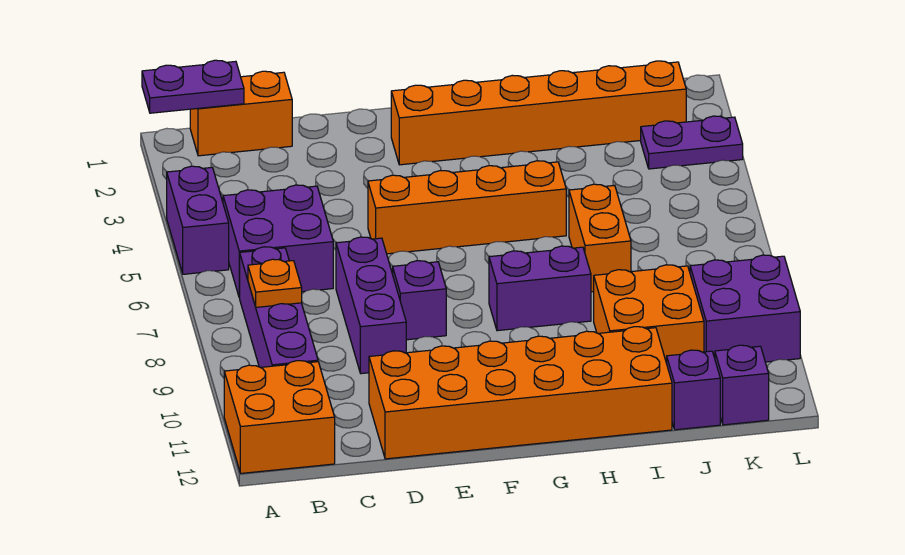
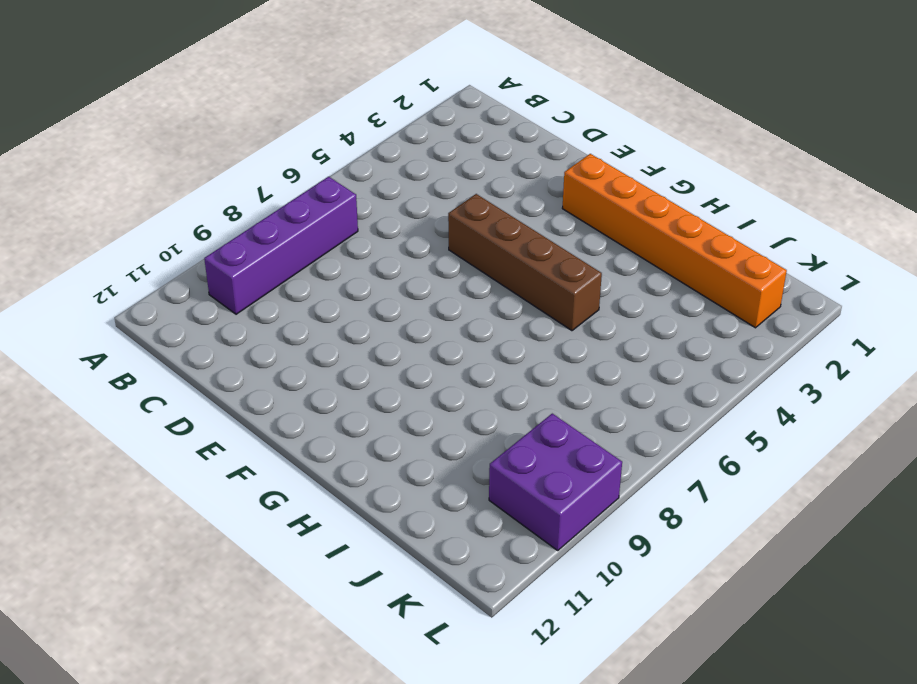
brown brick E5:H5 level 1 -> orange brick E5:H5 level 1
none -> purple brick A4:A5 level 1
none -> orange brick A11:B12 level 1
none -> orange brick B1:C1 level 1

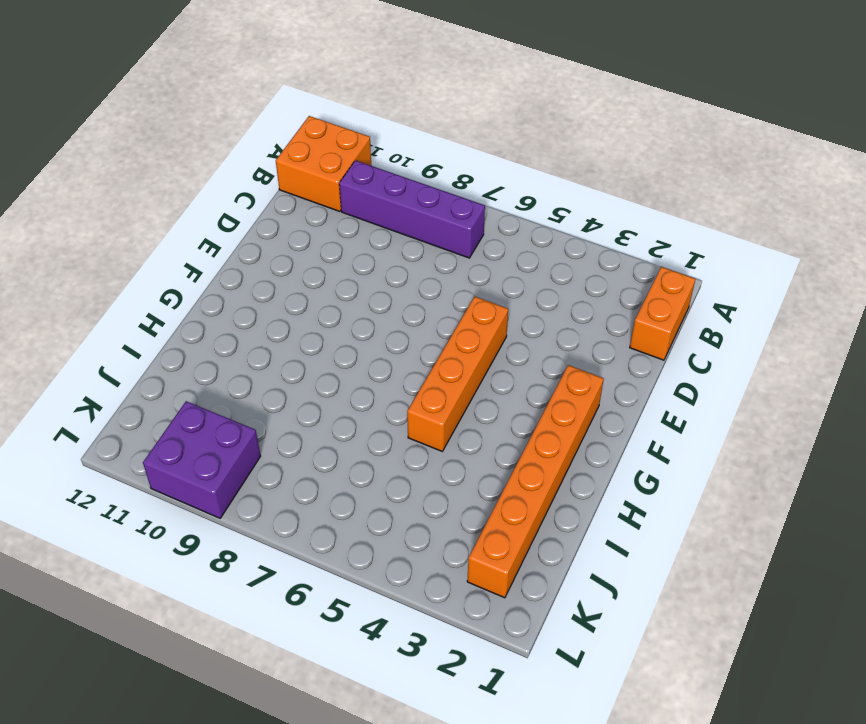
none -> purple brick A4:A5 level 1
none -> purple brick B5:C6 level 1
none -> purple brick D7:D9 level 1

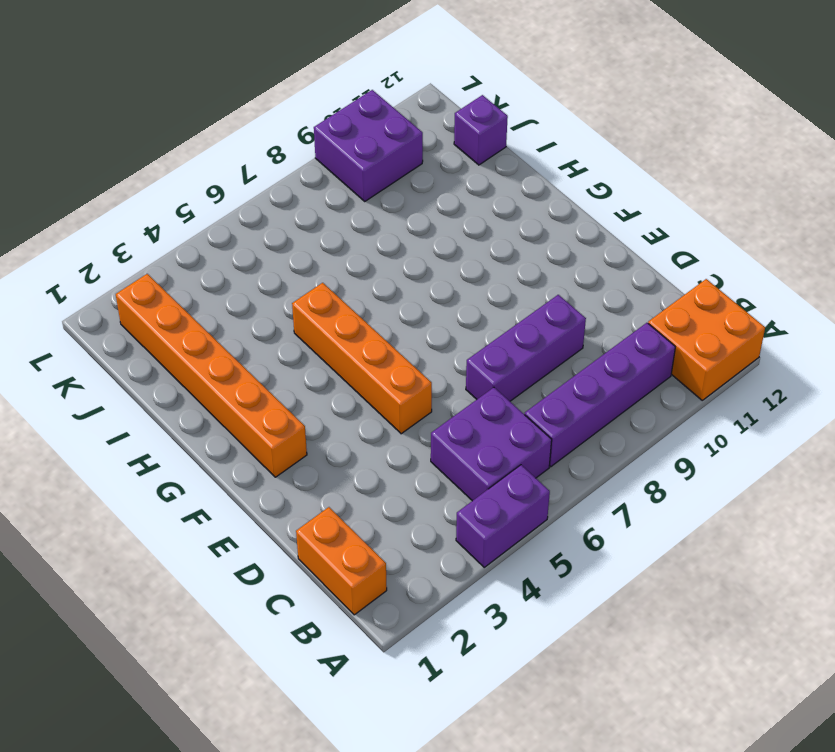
none -> orange brick D11:I12 level 1
none -> purple brick E8 level 1
none -> purple brick G8:H8 level 1

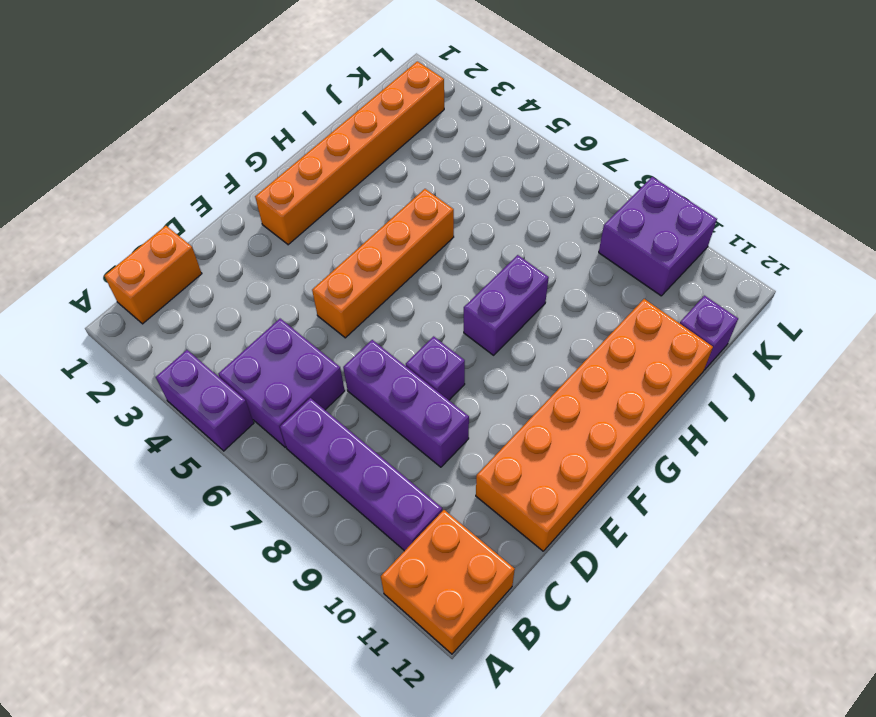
none -> orange brick I6:I7 level 1
none -> orange brick I9:J10 level 1
none -> purple plate K3:L3 level 1

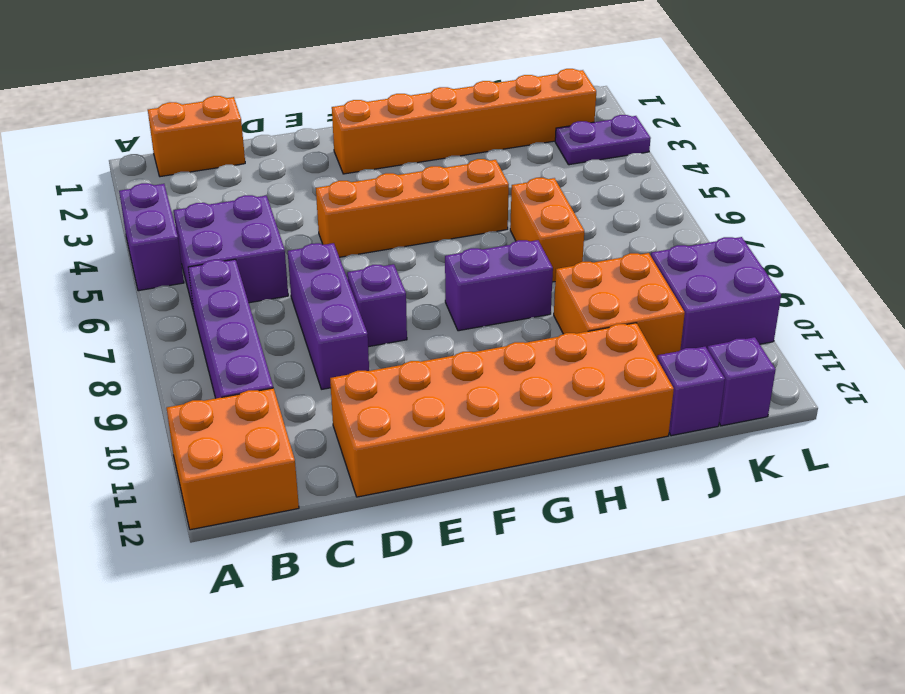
none -> purple plate A1:B1 level 2
none -> orange plate B8 level 2

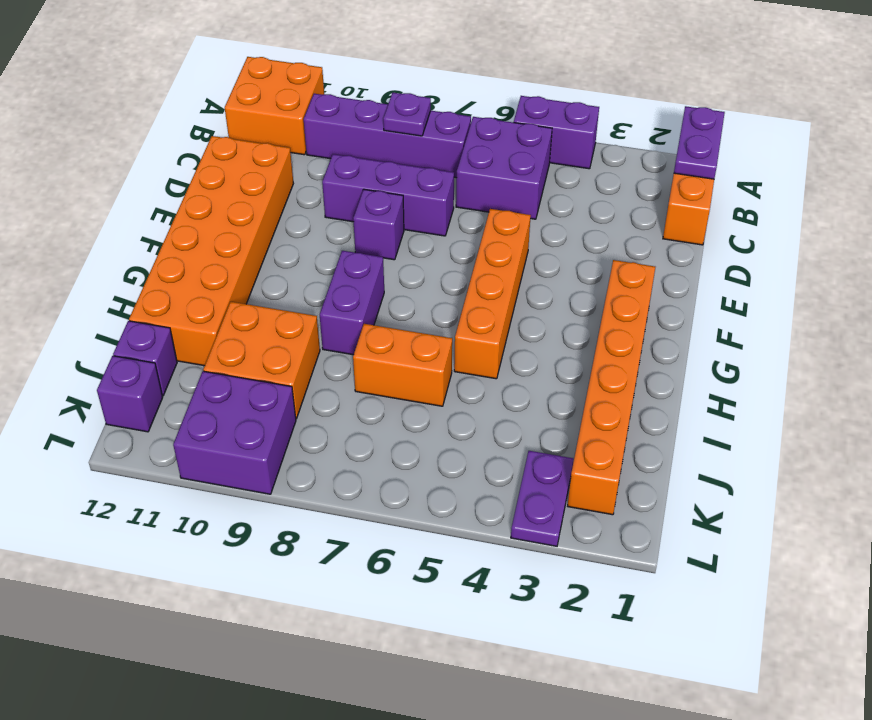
purple plate B8 level 2 -> orange plate B8 level 2

